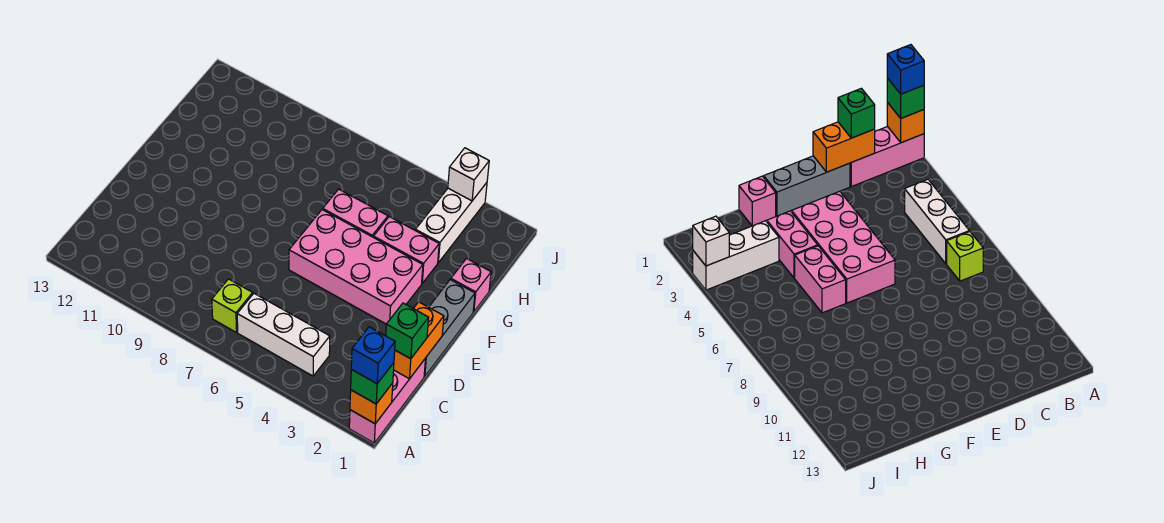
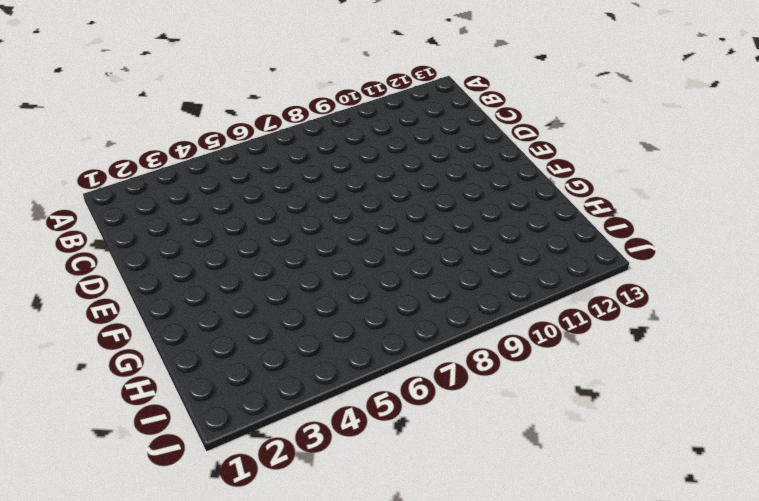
none -> pink brick A1:C1 level 1
none -> white brick B4:B6 level 1
none -> lime brick B7 level 1

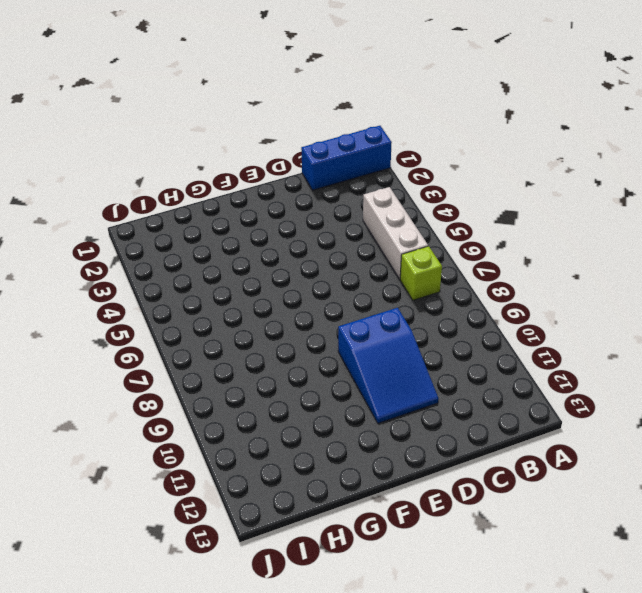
blue brick A1:C1 level 1 -> pink brick A1:C1 level 1
blue slope D9:E11 level 1 top 9 -> none
none -> grey brick D1:F1 level 1
none -> pink brick E3:F6 level 1
none -> pink brick G1 level 1

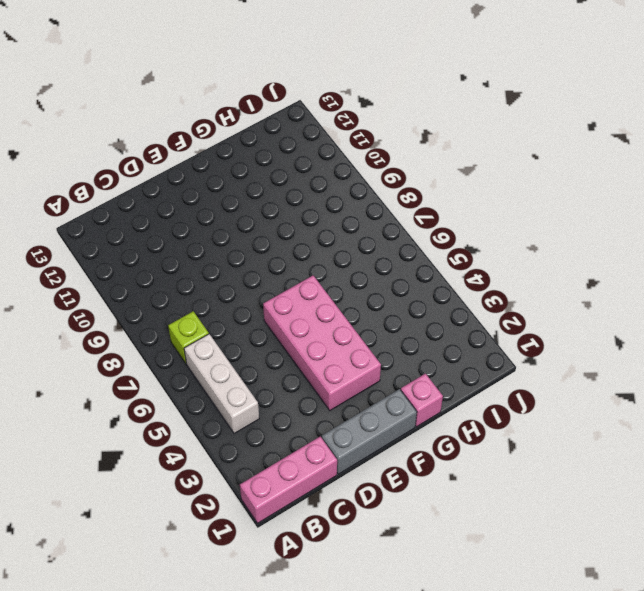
none -> pink brick G3:G4 level 1
none -> pink brick G5:G6 level 1
none -> white brick H3:J3 level 1

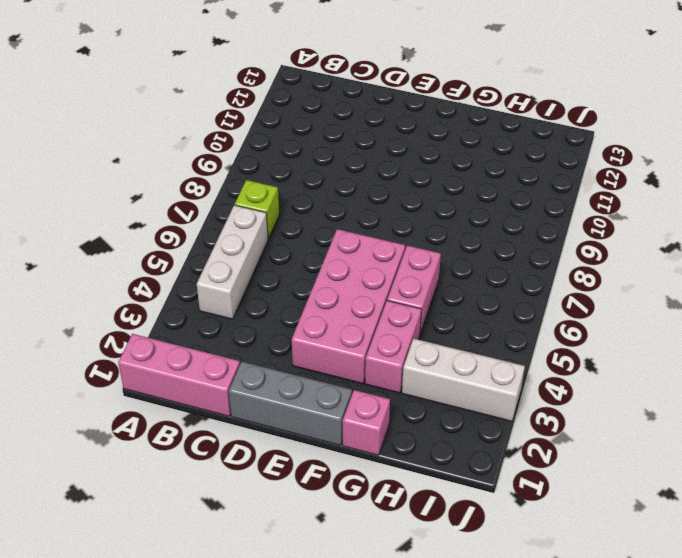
none -> orange brick A1 level 2
none -> orange brick C1:D1 level 2
none -> white brick J3 level 2

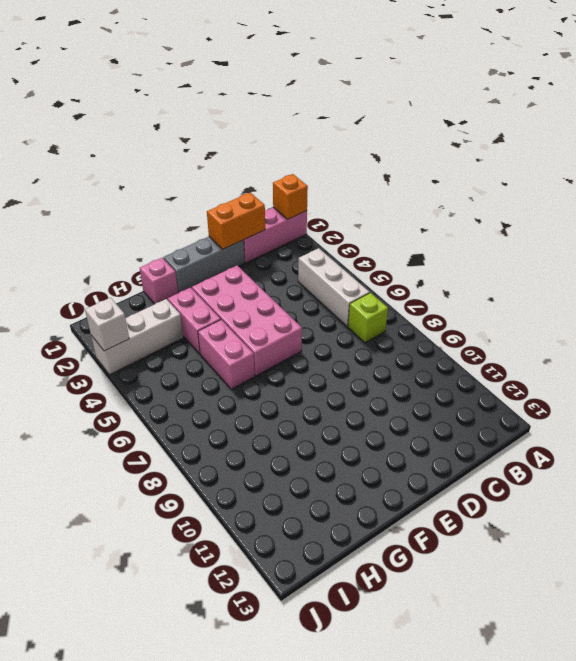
none -> green brick A1 level 3
none -> green brick C1 level 3
none -> blue brick A1 level 4

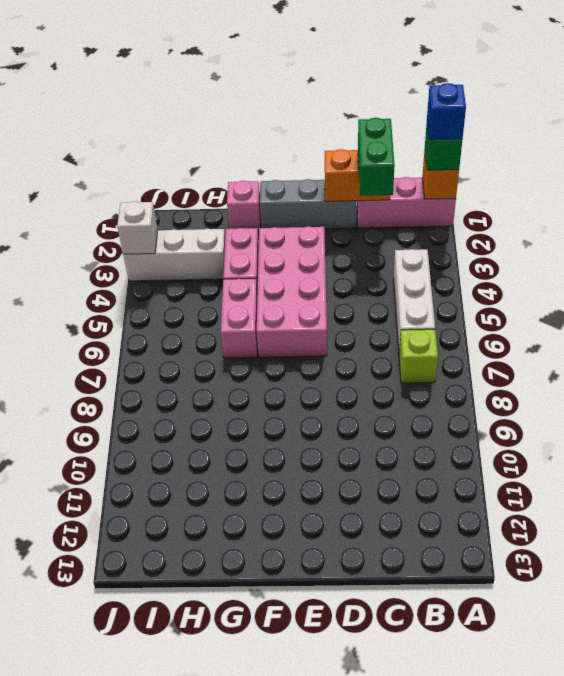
green brick C1:C2 level 3 -> green brick C1 level 3

